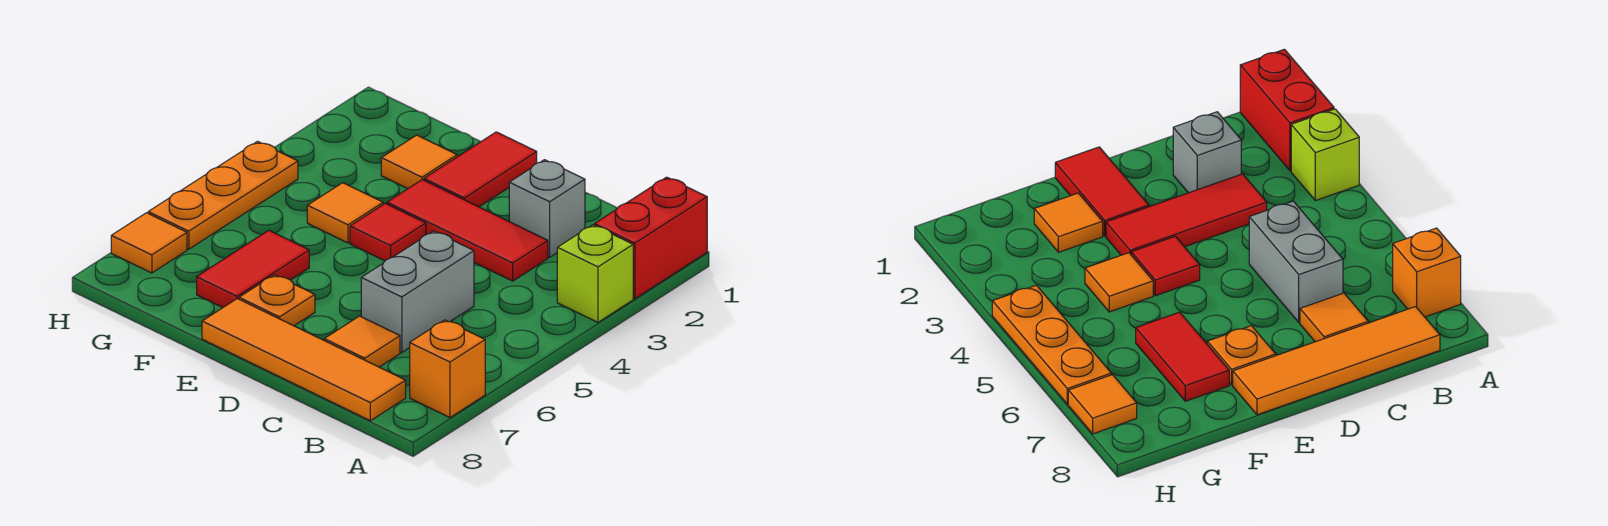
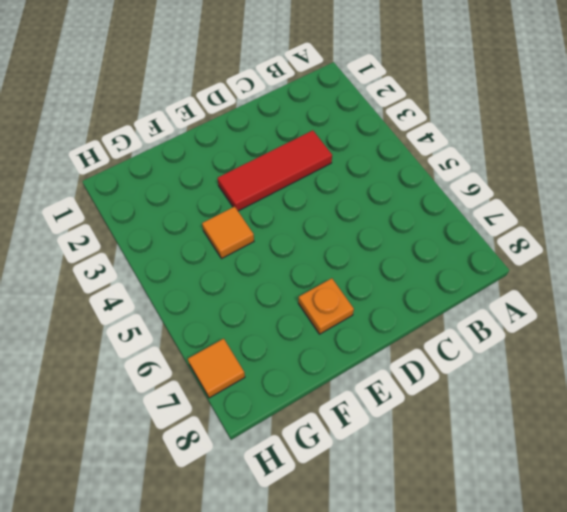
none -> red brick A1:A2 level 1
none -> lime brick A3 level 1
none -> orange brick A7 level 1

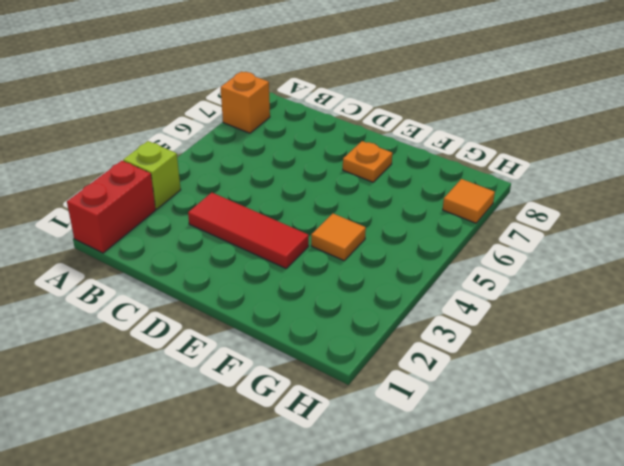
none -> orange tile B8:E8 level 1
none -> grey brick C2 level 1
none -> grey brick C5:C6 level 1

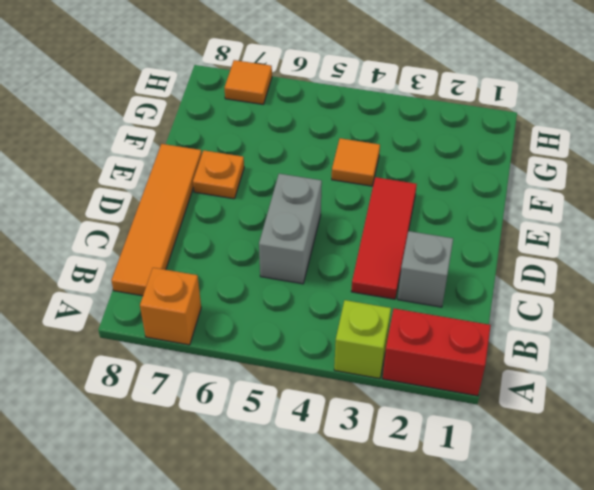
grey brick C5:D5 level 1 -> grey brick C5:C6 level 1
none -> orange tile C7 level 1
none -> red tile E1:E2 level 1
none -> red tile E4 level 1

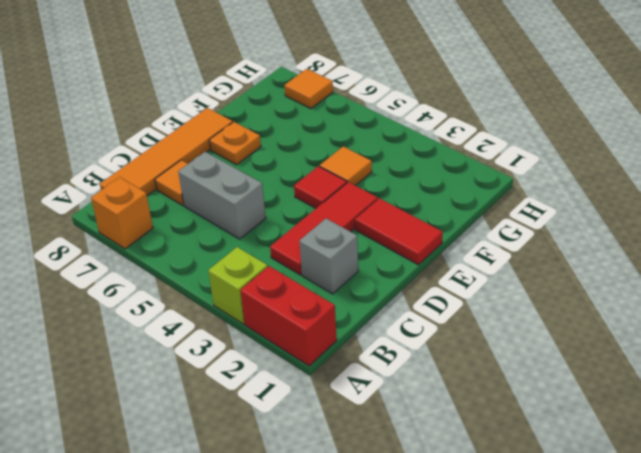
none -> orange tile F2 level 1
none -> red tile F6:F7 level 1
none -> orange plate H4:H6 level 1

